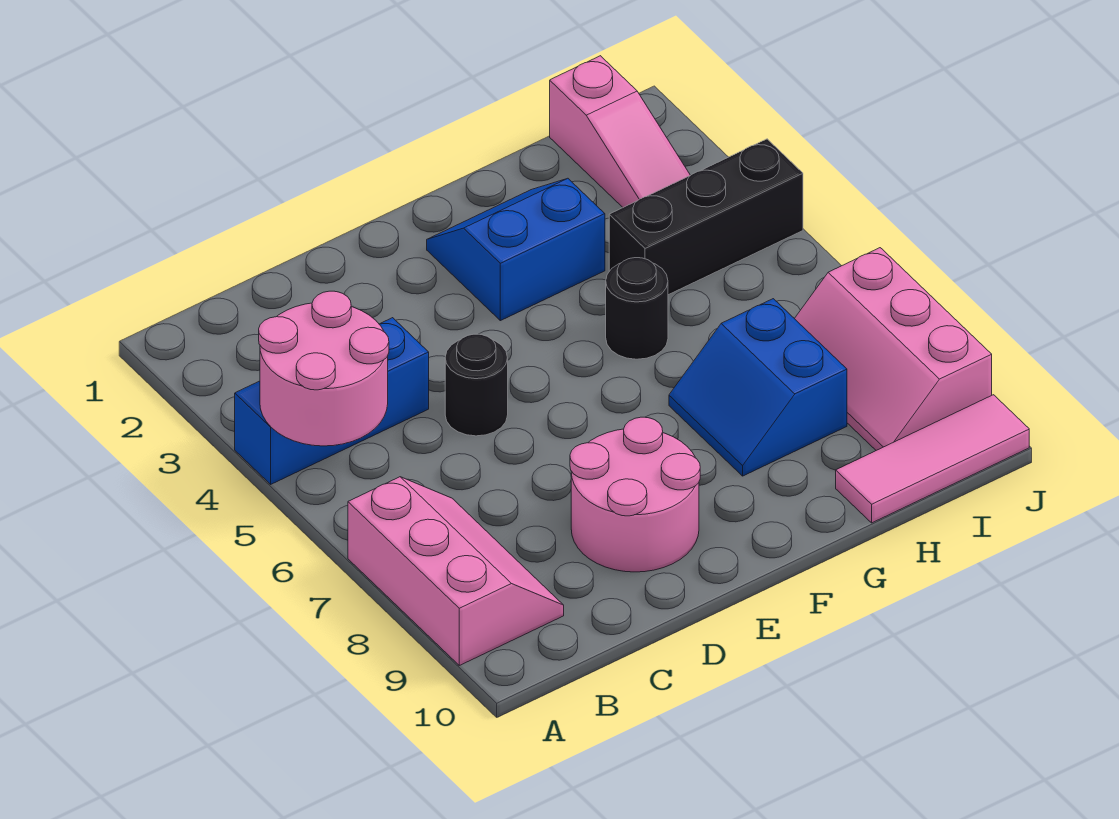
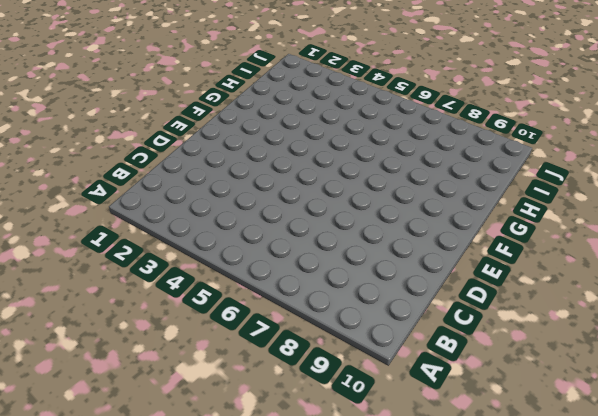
none -> blue brick A4:C4 level 1
none -> pink slope A7:B9 level 1 top A
none -> black round brick D5 level 1

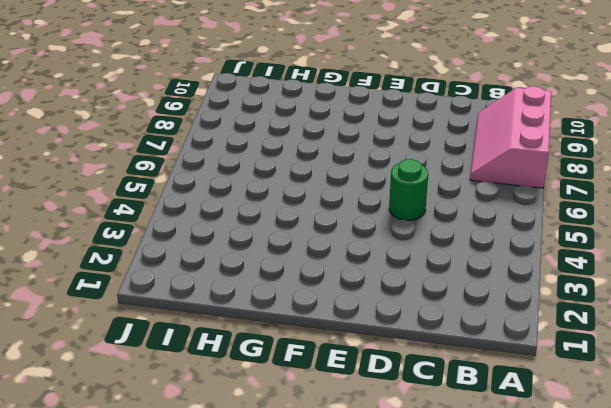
green round brick D5 level 1 -> black round brick D5 level 1
none -> blue brick A4:C4 level 1
none -> pink round brick D8:E9 level 1
none -> blue slope F2:G3 level 1 top 3

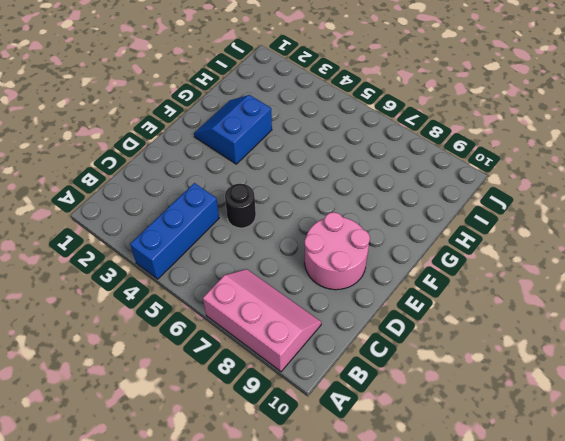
none -> black round brick G5 level 1
none -> blue slope G7:H8 level 1 top H
none -> black brick H4:J4 level 1

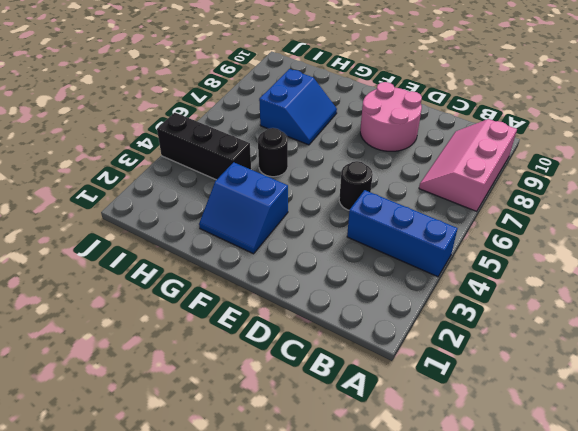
none -> pink tile H10:J10 level 1
none -> pink slope I1:I3 level 1 top 1
none -> pink slope I7:J9 level 1 top J

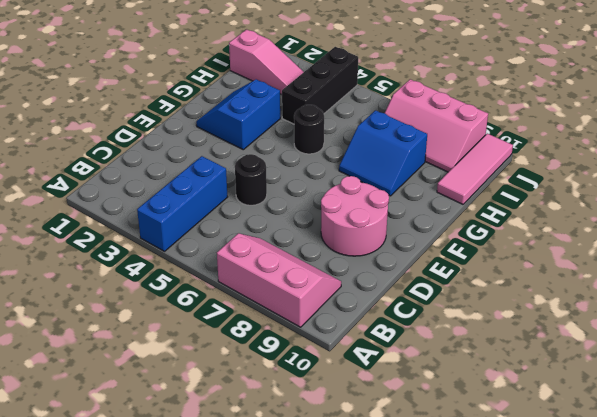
none -> pink round brick A4:B5 level 2

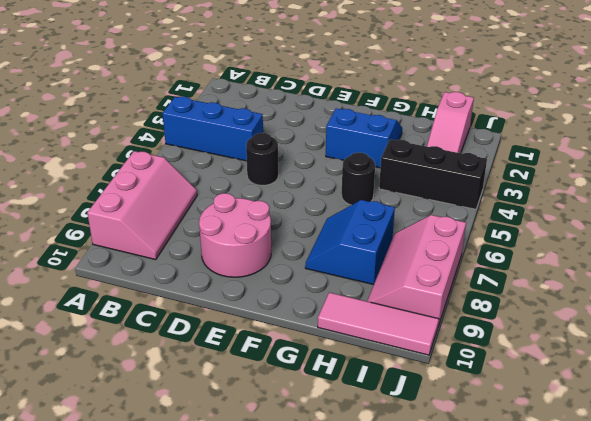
none -> pink round brick A4:B5 level 2

